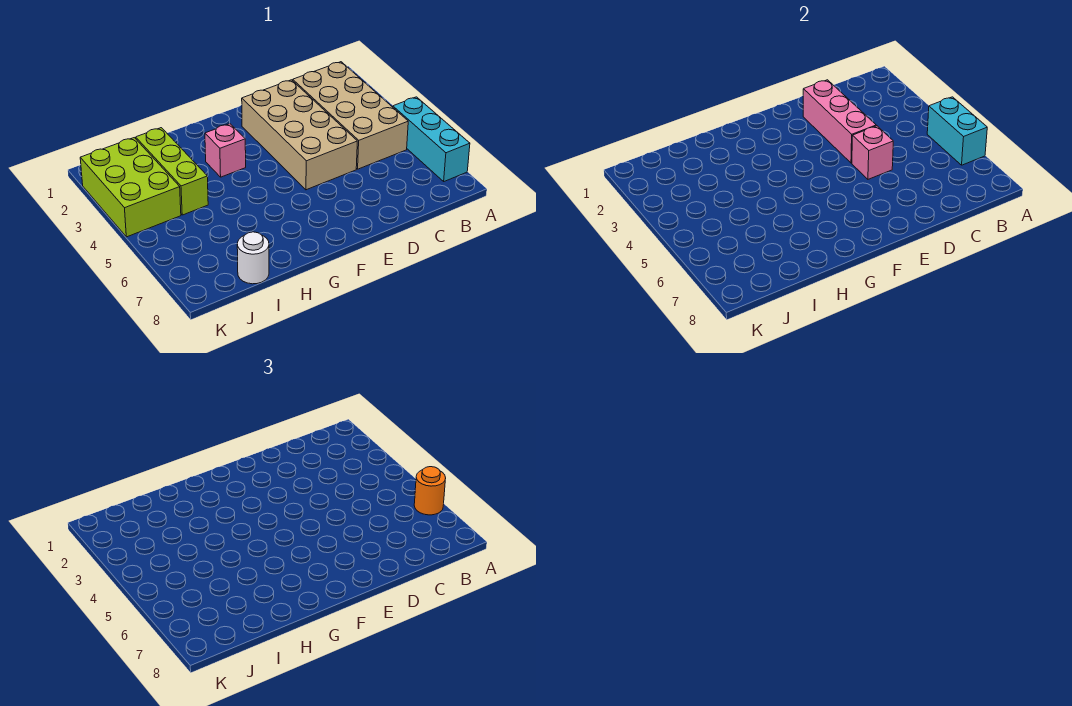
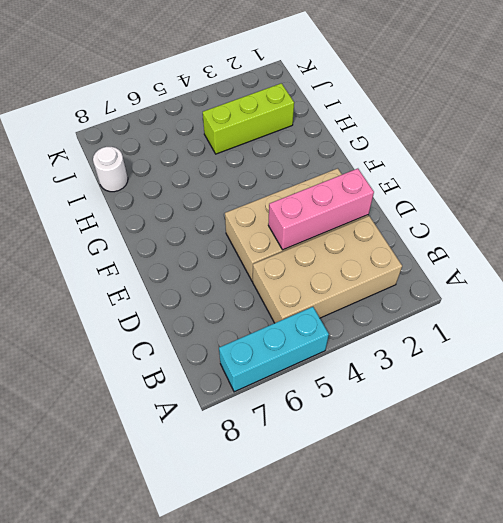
none -> pink brick G3 level 1
none -> lime brick J2:K4 level 1

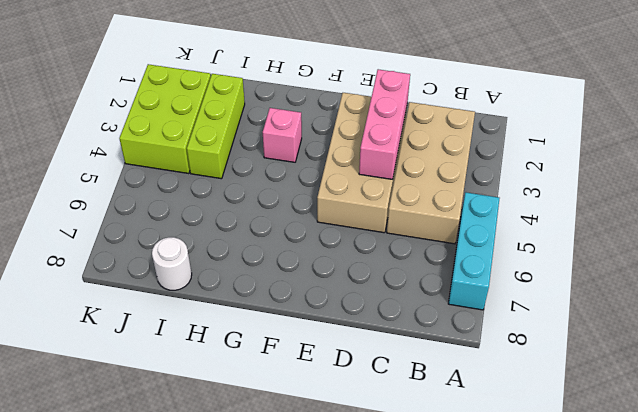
none -> cyan brick A5:A6 level 2
none -> pink brick D5 level 2

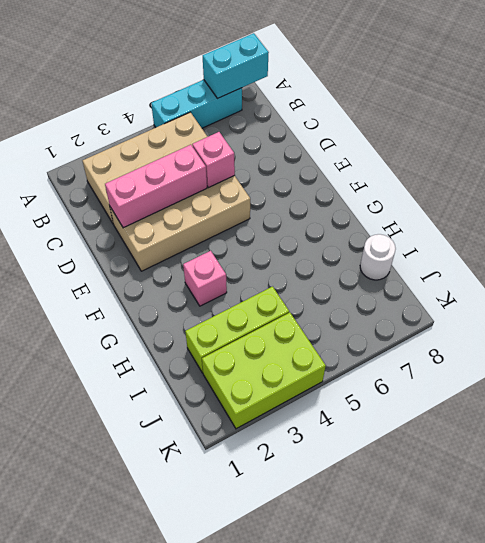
cyan brick A7:A8 level 2 -> cyan brick A5:A6 level 2
none -> orange round brick A6 level 3

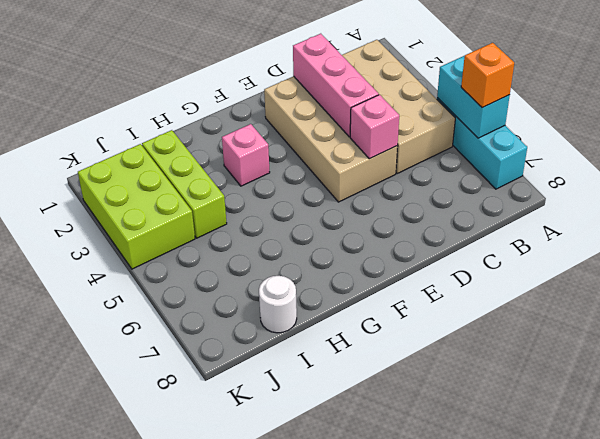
orange brick A6 level 3 -> orange round brick A6 level 3

